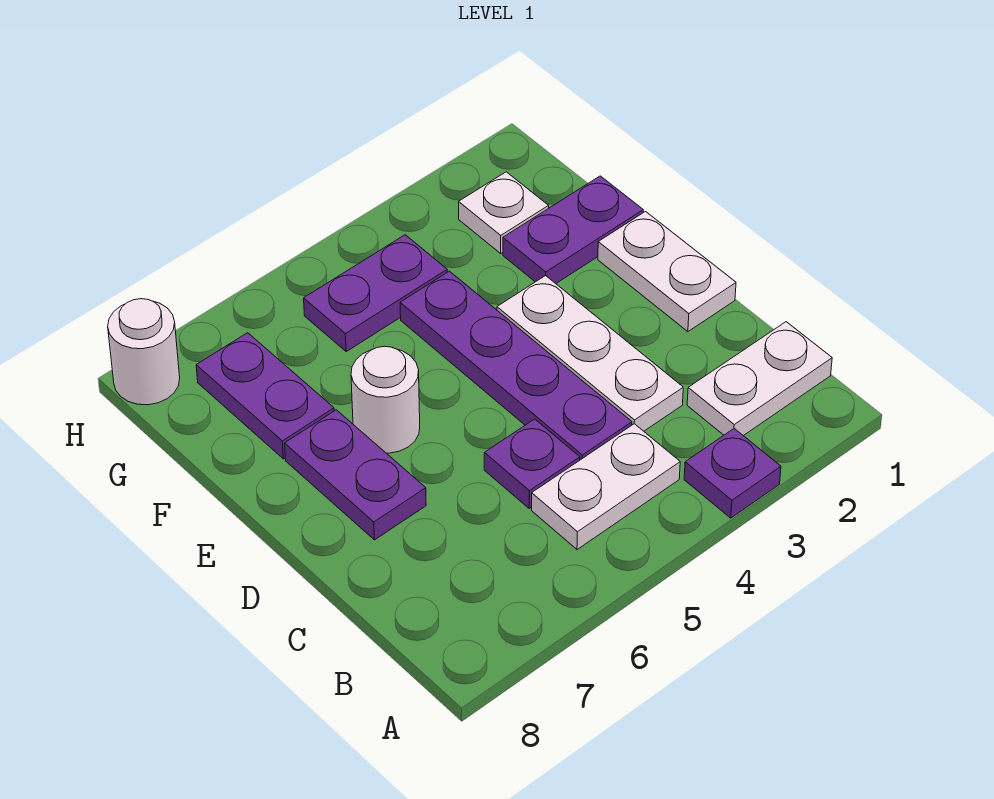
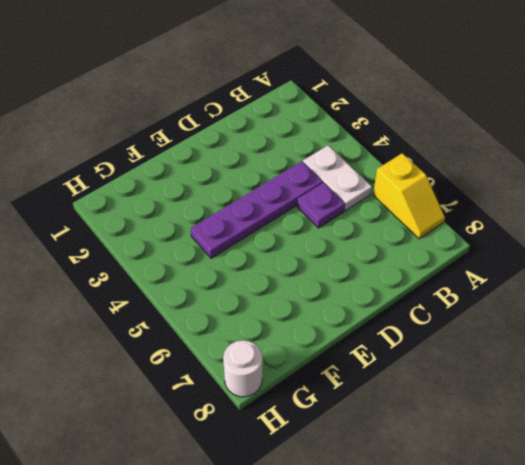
yellow slope A6:A7 level 1 top 6 -> none
none -> purple plate A3 level 1
none -> white plate B1:B2 level 1
none -> white plate C3:E3 level 1

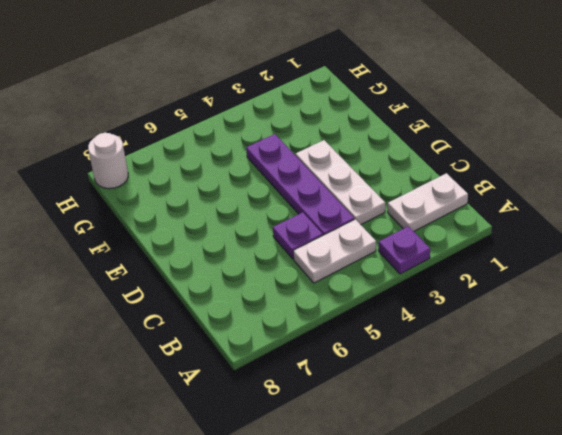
none -> white plate D1:E1 level 1
none -> purple plate D7:E7 level 1
none -> white round brick E6 level 1

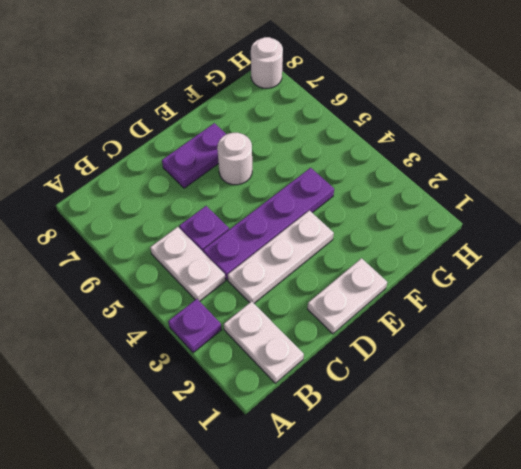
none -> purple plate F1:F2 level 1
none -> purple plate F7:G7 level 1
none -> white plate G2 level 1

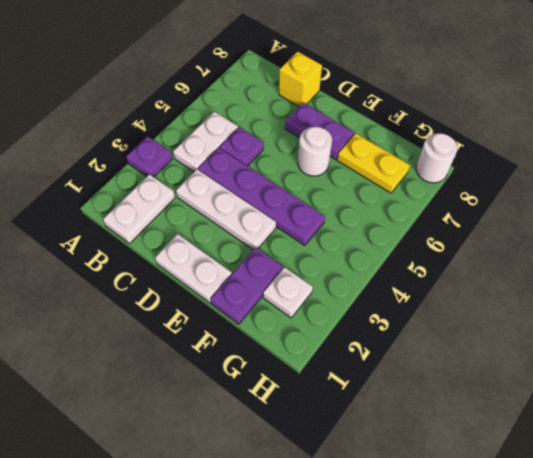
yellow brick C8 level 1 -> none
yellow plate F7:G7 level 1 -> purple plate F7:G7 level 1
none -> purple plate G4:G5 level 1

